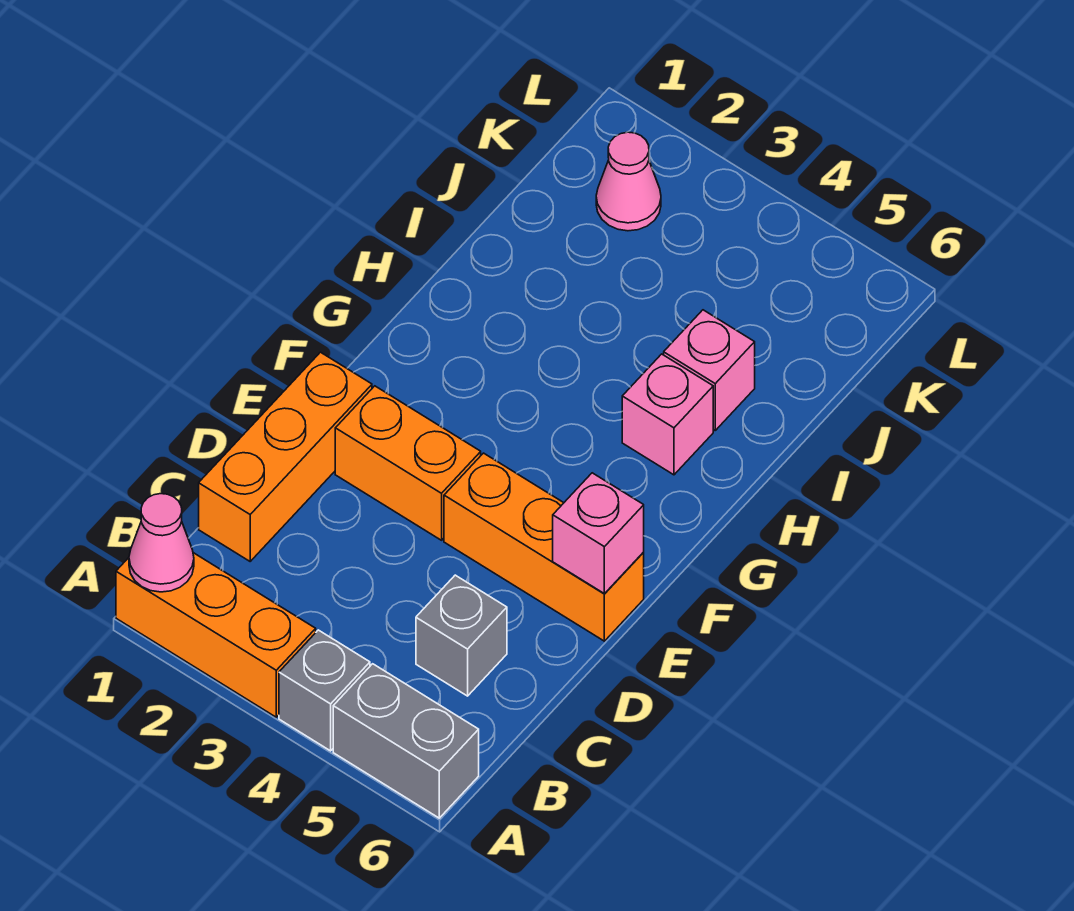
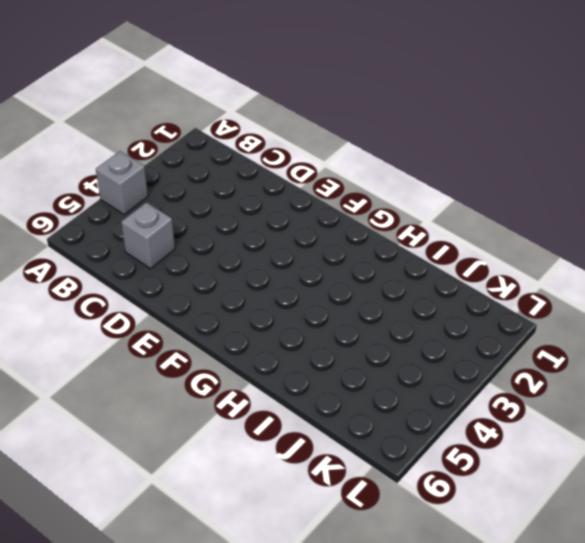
none -> orange brick A1:A3 level 1
none -> grey brick A5:A6 level 1
none -> orange brick C1:E1 level 1

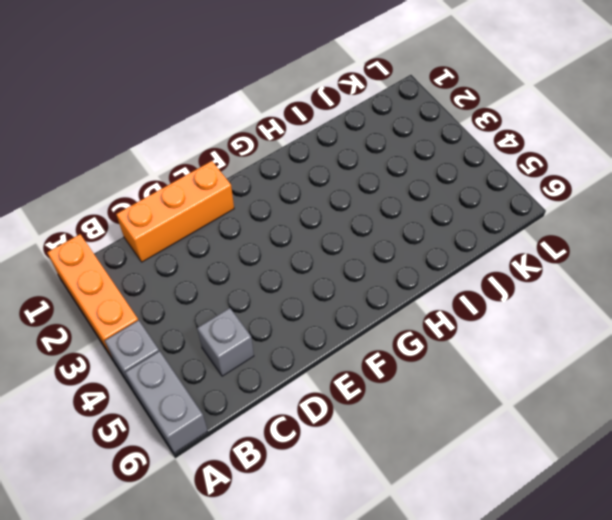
none -> orange brick E2:E3 level 1
none -> orange brick E4:E6 level 1
none -> pink brick H5 level 1

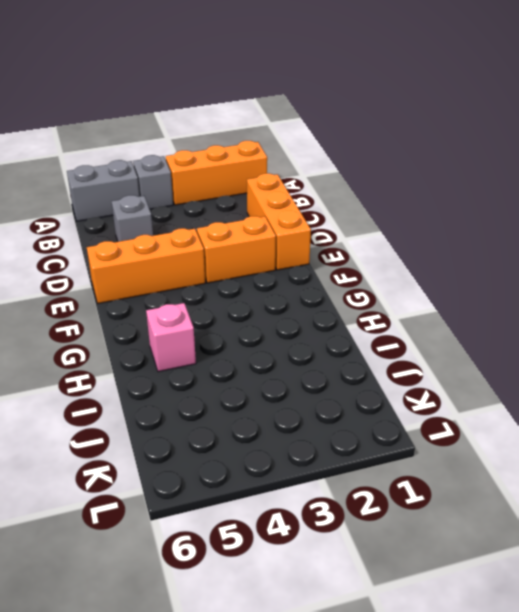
none -> pink brick I5 level 1
none -> pink cone K2 level 1
none -> pink cone A1 level 2

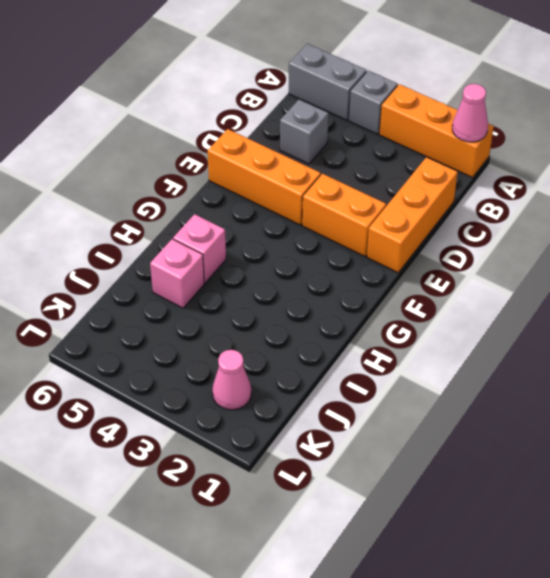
none -> pink brick E6 level 2

